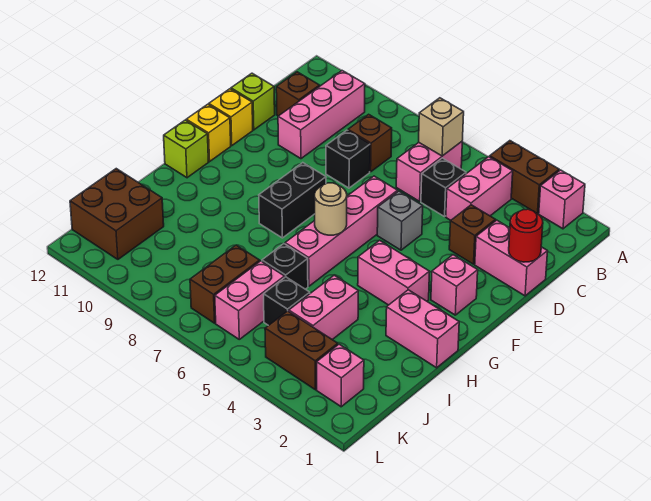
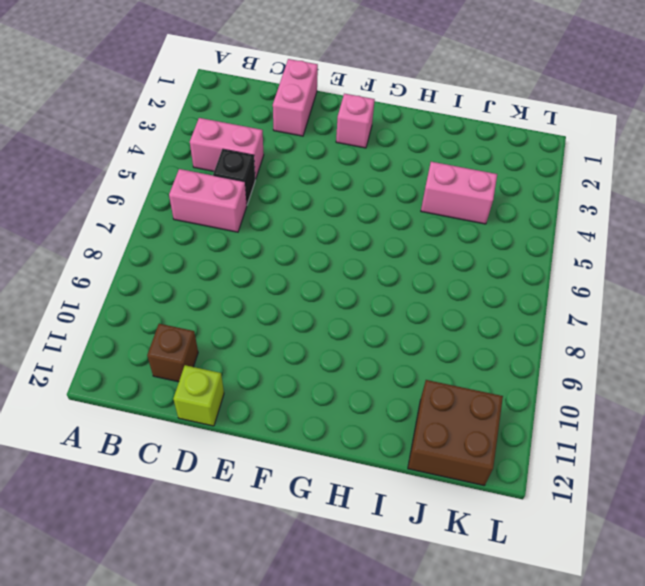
none -> pink brick A2 level 1
none -> brown brick A3:A4 level 1
none -> pink brick B10:D10 level 1
none -> brown brick C8 level 1

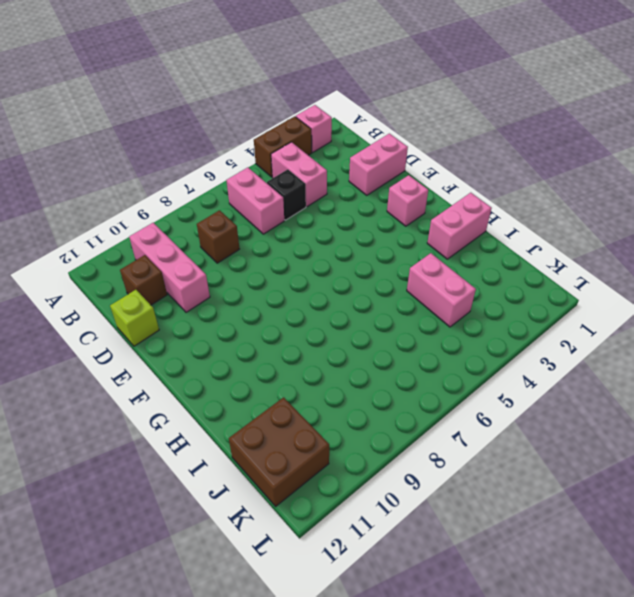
none -> brown brick D3 level 1
none -> black brick D8 level 1
none -> grey brick E5 level 1
none -> pink brick E6:H6 level 1

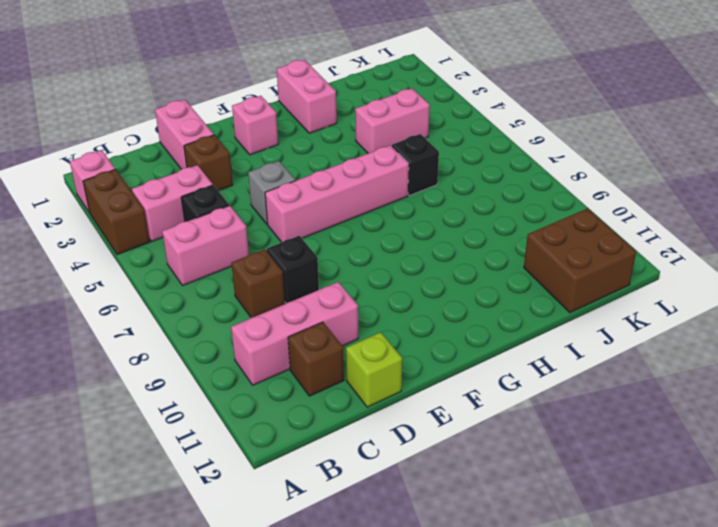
none -> yellow brick E12 level 1
none -> black brick F8:G8 level 1
none -> yellow brick F12 level 1
none -> pink brick G3:G4 level 1

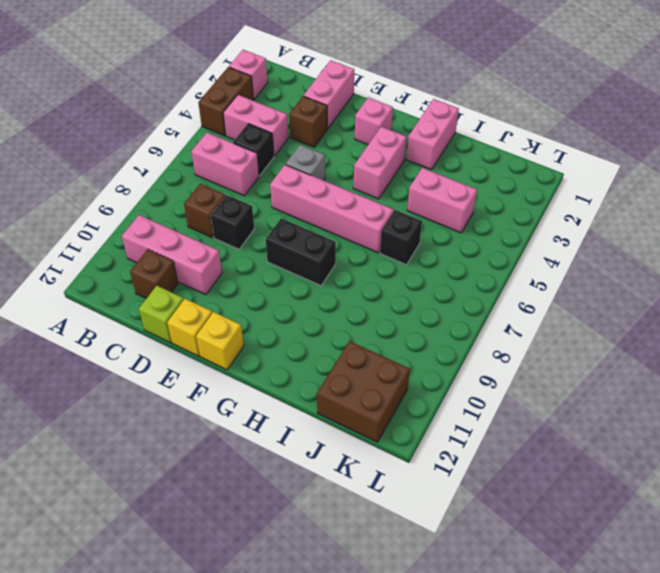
none -> lime brick G12 level 1
none -> black brick J5 level 1
none -> pink brick J6:K6 level 1
none -> brown brick J7:K7 level 1

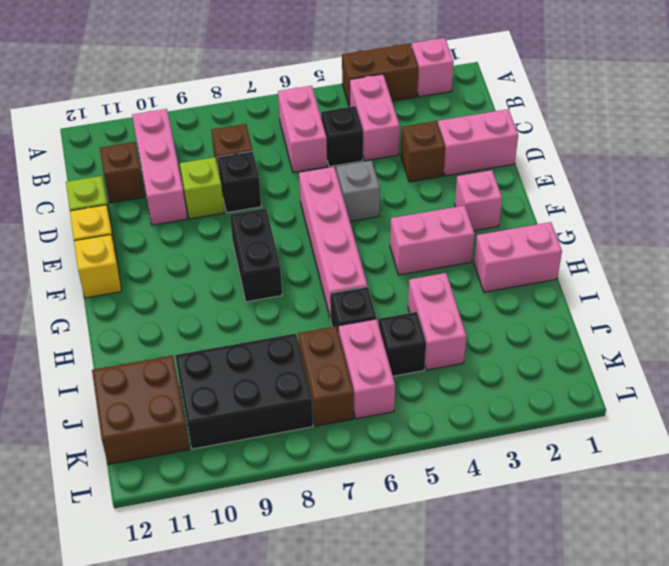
lime brick D9 level 1 -> lime brick G12 level 1
black brick J8:K10 level 1 -> none
none -> pink brick K2 level 1
none -> brown brick K3:K4 level 1
none -> tan brick B6 level 2
none -> red round brick D1 level 2

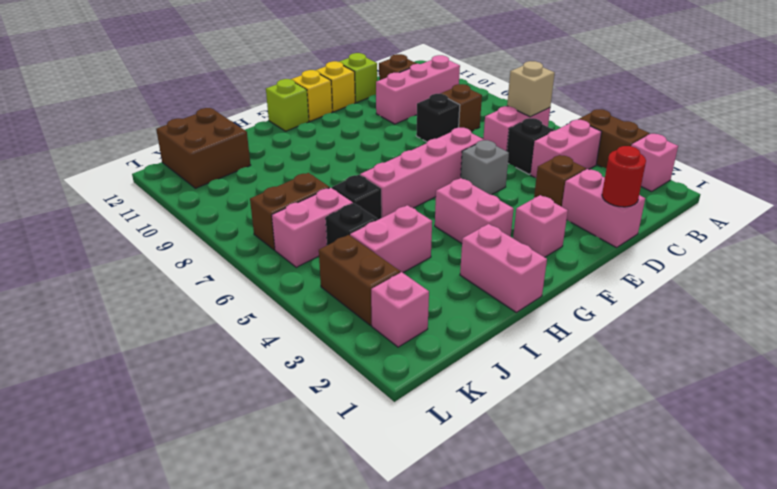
none -> black brick F8:G8 level 1
none -> tan round brick G6 level 2

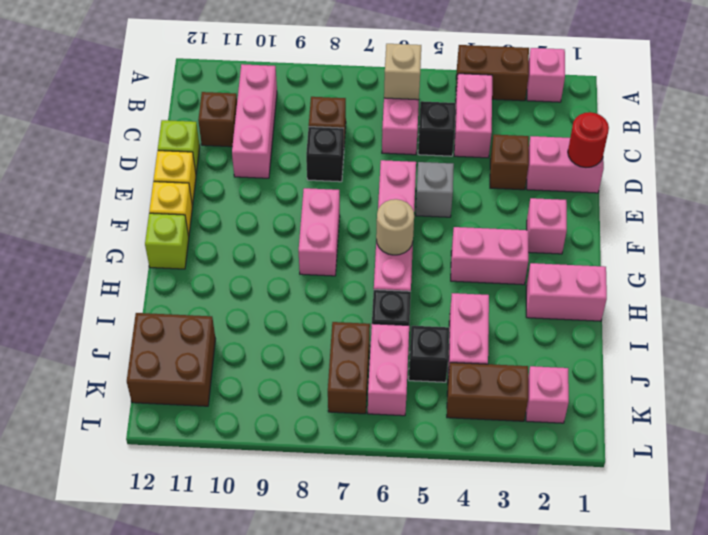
pink brick F8:G8 level 1 -> black brick F8:G8 level 1

